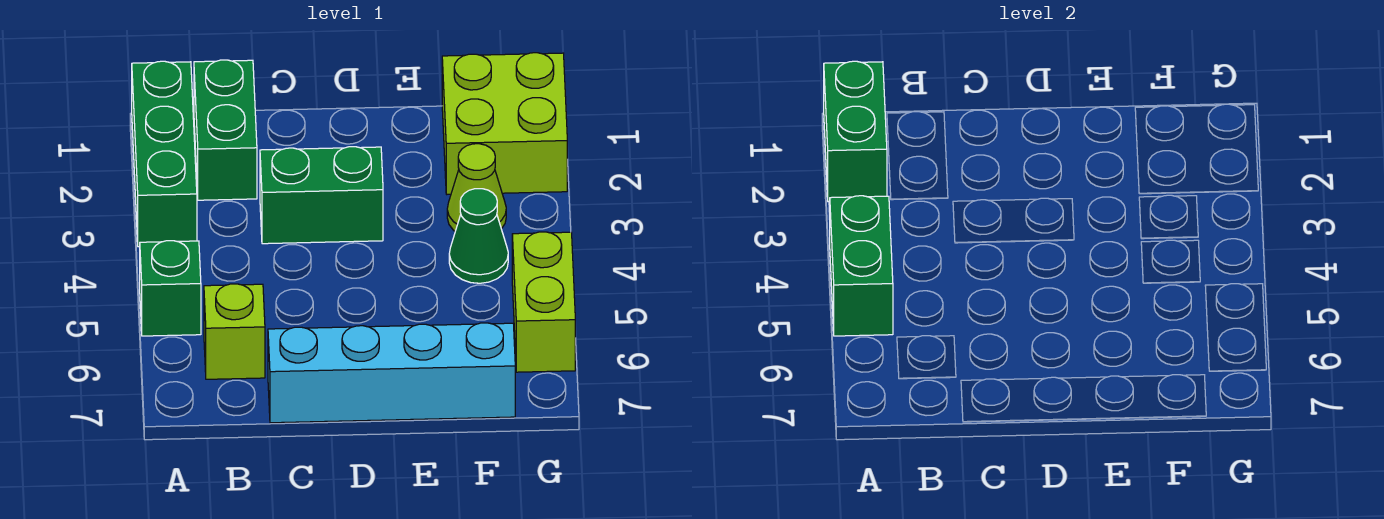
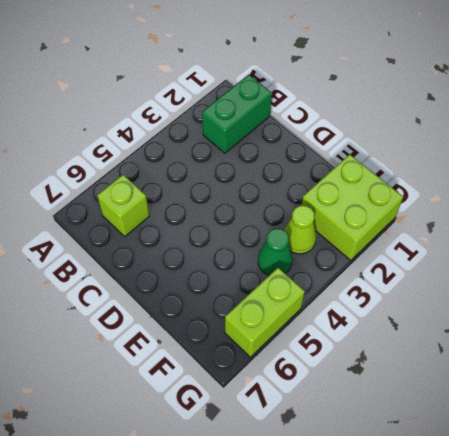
none -> green brick A1:A3 level 1
none -> green brick A5 level 1
none -> green brick C3:D3 level 1

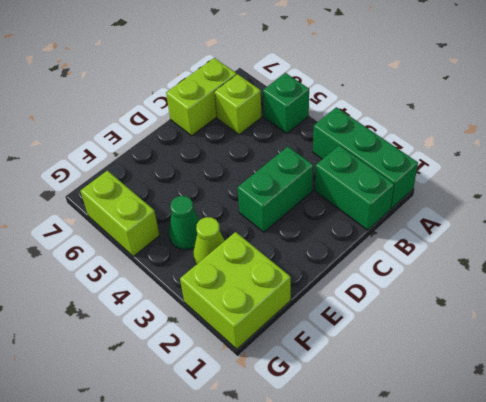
lime brick B7:C7 level 1 -> cyan brick C7:F7 level 1
none -> green brick A1:A2 level 2
none -> green brick A4:A5 level 2

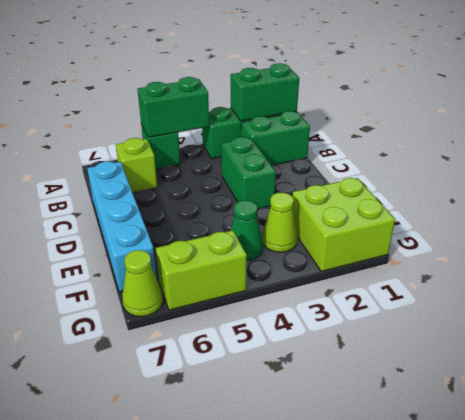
lime cone G7 level 1 -> none

